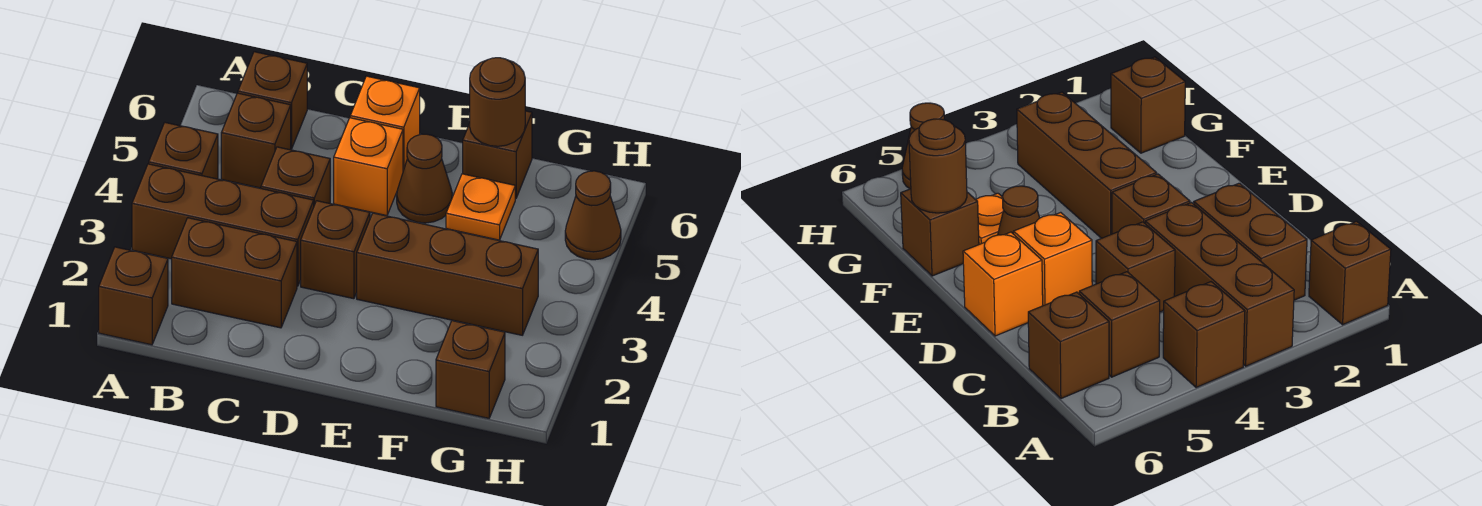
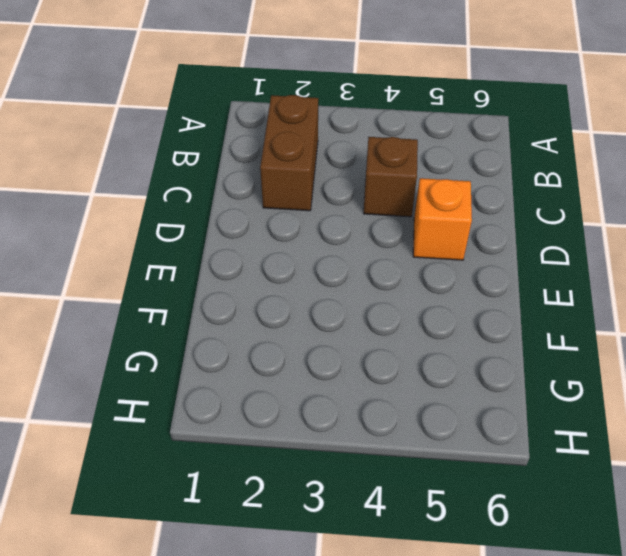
none -> brown brick A1 level 1
none -> brown brick A3:C3 level 1
none -> brown brick A4 level 1

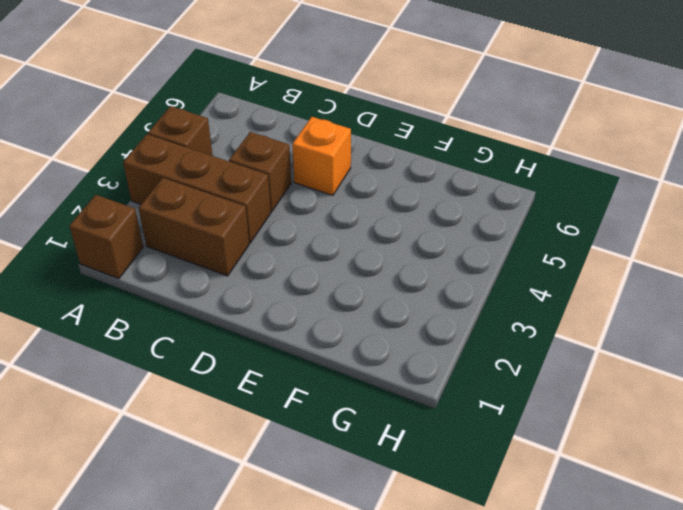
none -> brown brick B5 level 1
none -> brown brick B6 level 1
none -> brown brick D3 level 1

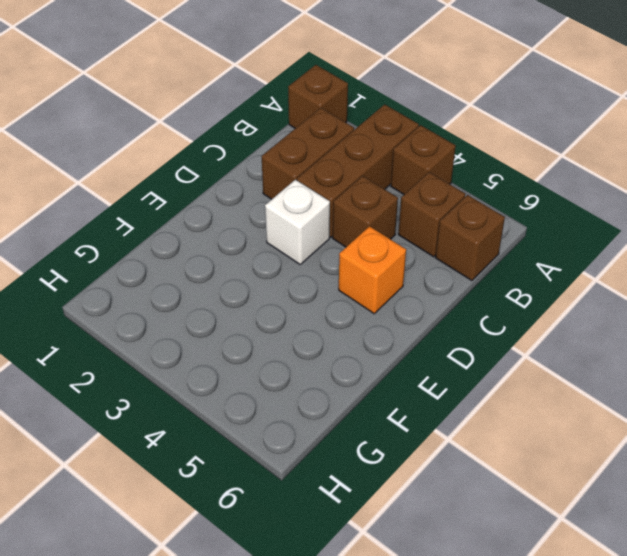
white brick D3 level 1 -> brown brick D3 level 1
none -> orange brick D6 level 1
none -> brown brick E3:G3 level 1
none -> brown cone E5 level 1

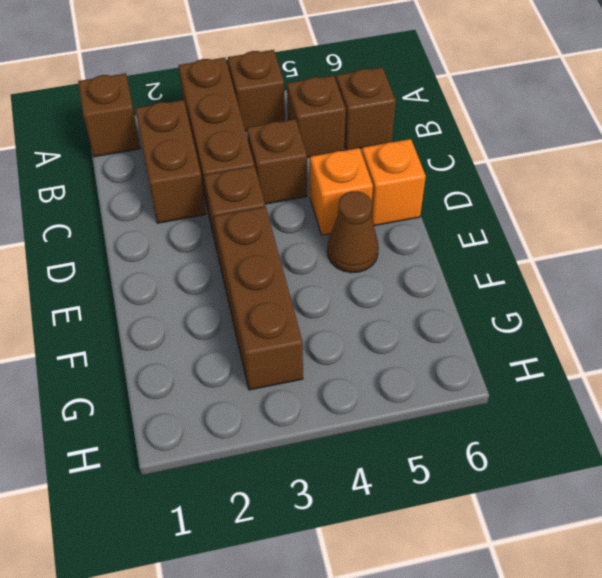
none -> orange plate F5 level 1
none -> brown brick F6 level 1
none -> brown brick G1 level 1

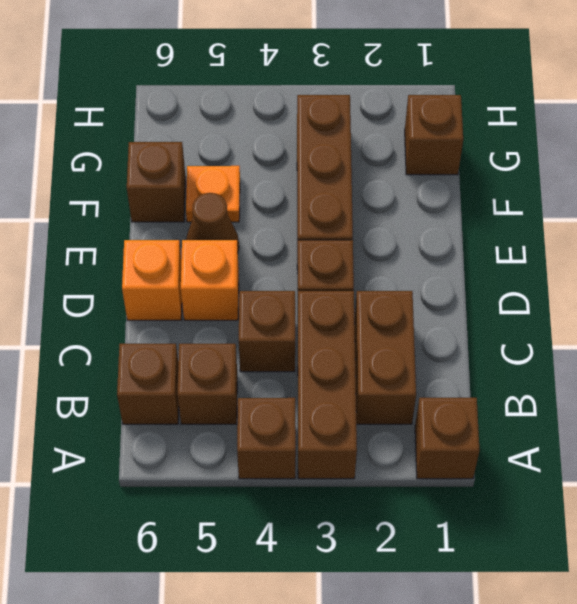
none -> brown cone H5 level 1
none -> brown round brick F6 level 2

